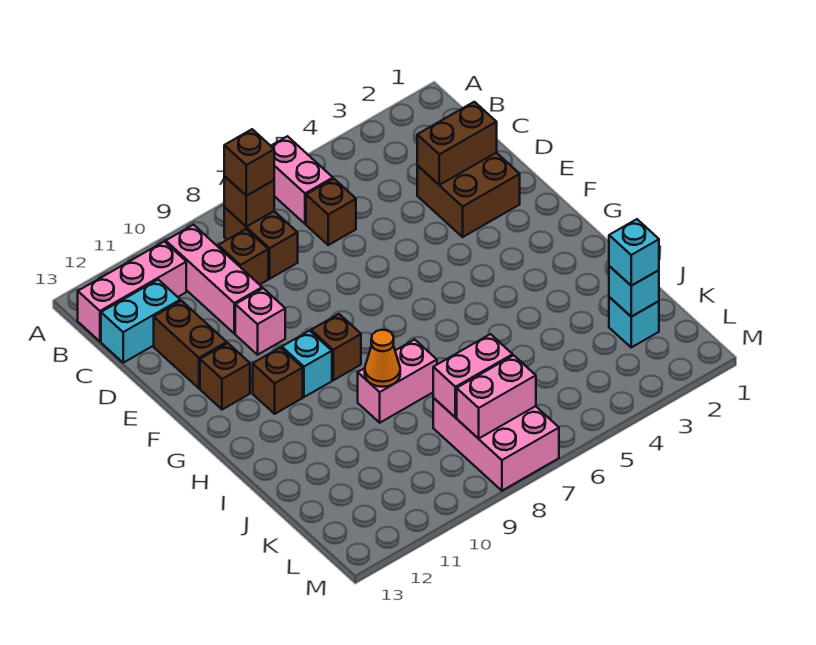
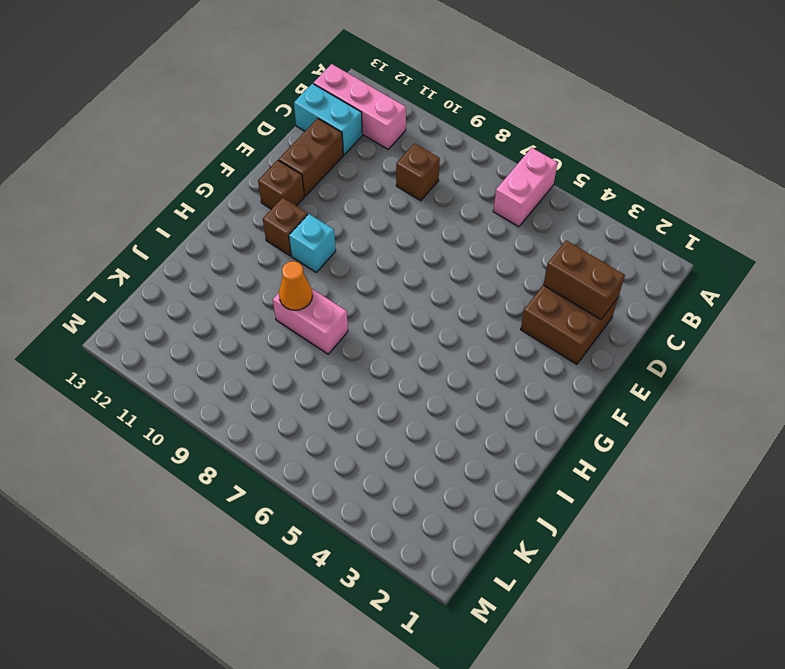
none -> brown brick B8:C8 level 1
none -> pink brick B10:D10 level 1
none -> brown brick C6 level 1

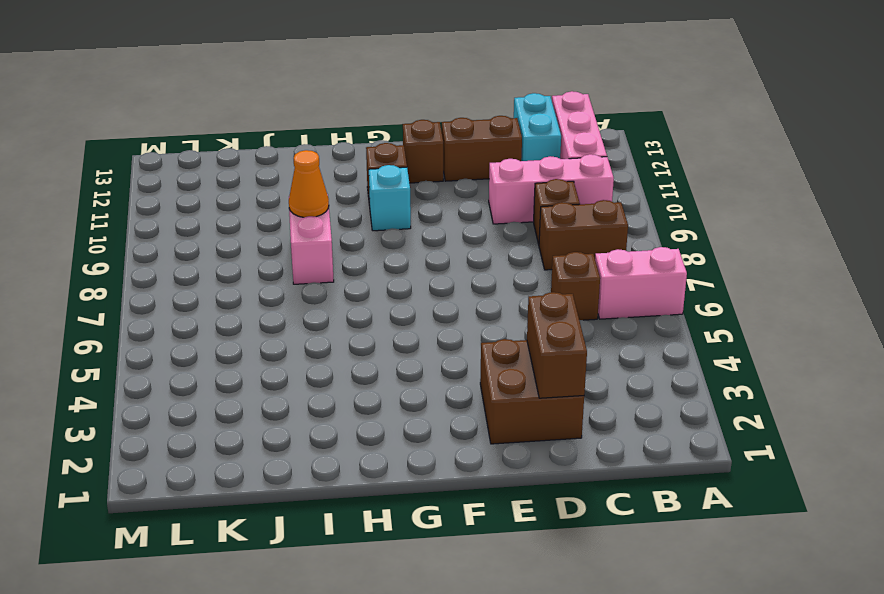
none -> pink brick E10 level 1
none -> brown brick G9 level 1
none -> cyan brick K2 level 1

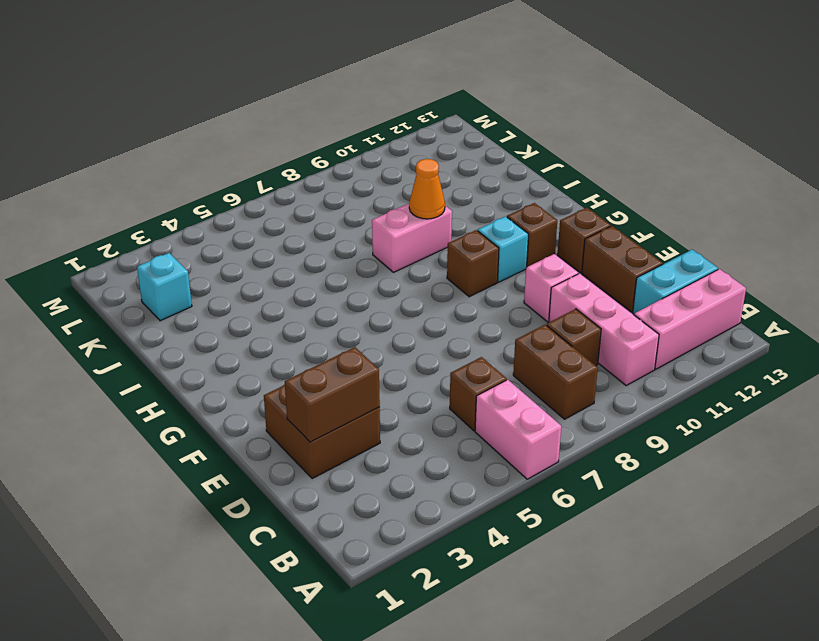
none -> pink brick K7:M8 level 1
none -> brown brick B8 level 2
none -> cyan brick K2 level 2

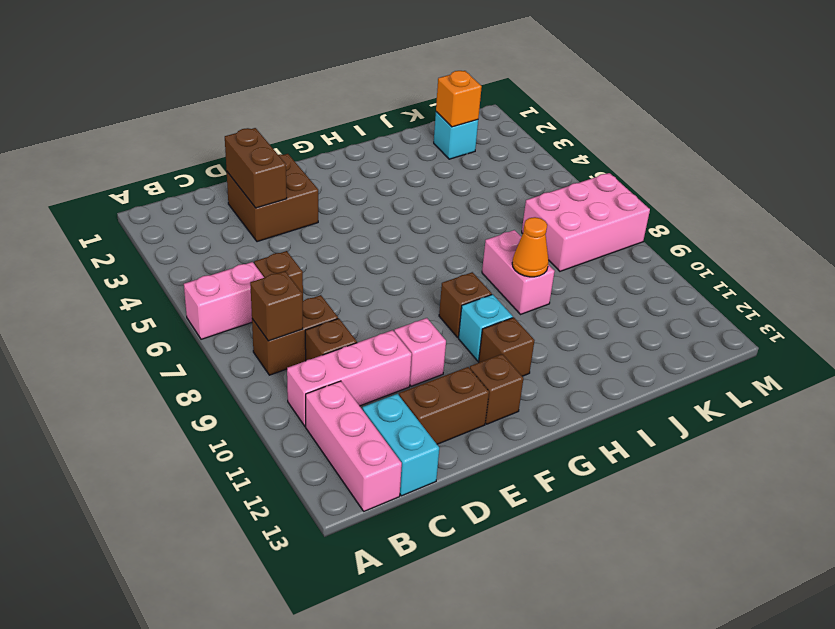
orange brick K2 level 2 -> cyan brick K2 level 2
none -> pink brick K7:K8 level 2
none -> pink brick L7:L8 level 2
none -> brown brick B8 level 3

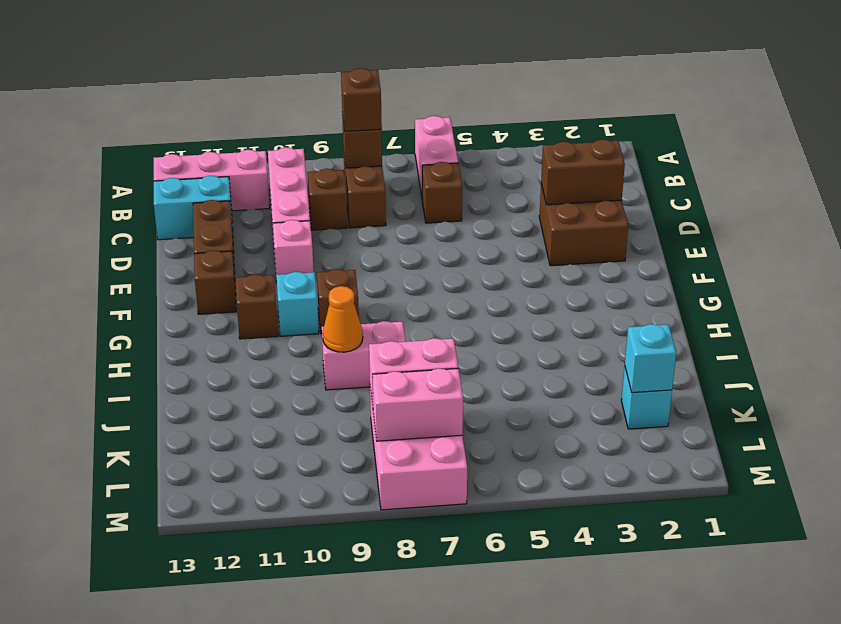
none -> cyan brick K2 level 3

